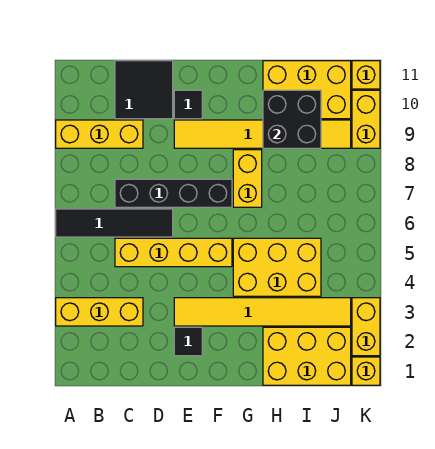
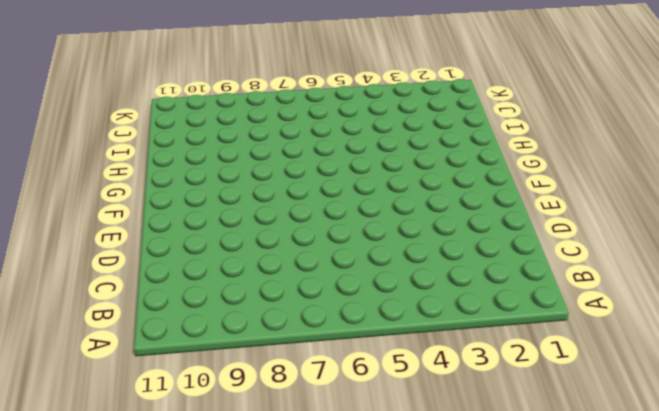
none -> yellow brick A3:C3 level 1
none -> black tile A6:D6 level 1
none -> yellow brick A9:C9 level 1

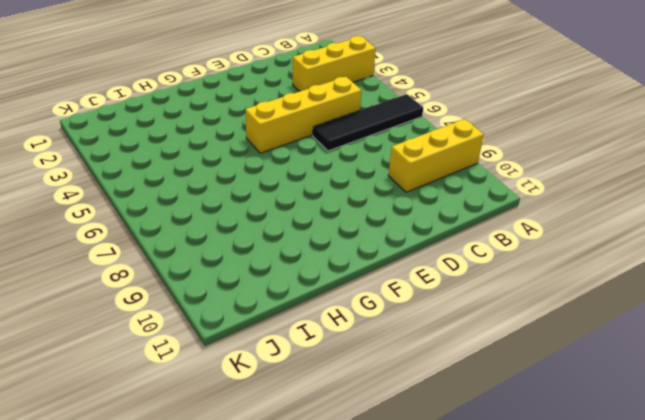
none -> black brick C7:F7 level 1
none -> black tile C10:D11 level 1
none -> black tile E2 level 1

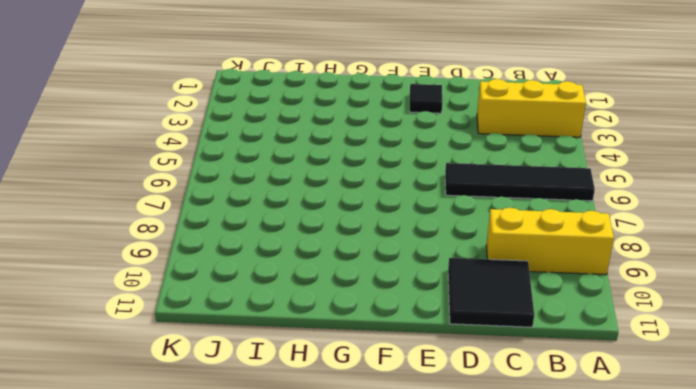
none -> yellow brick C5:F5 level 1
none -> black brick C7:F7 level 1
none -> yellow tile E3:J3 level 1

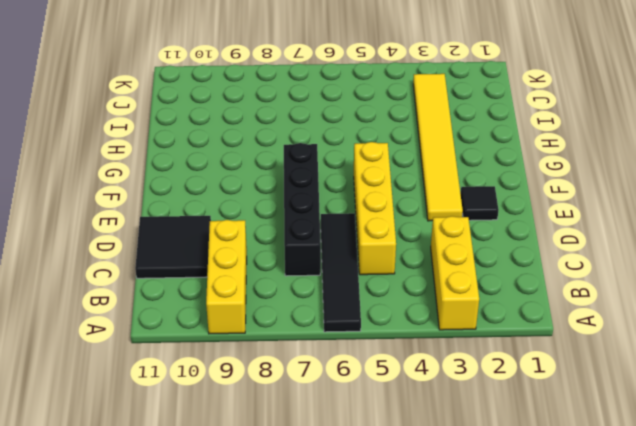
none -> yellow tile E9:J9 level 1
none -> black tile E10 level 1
none -> yellow brick G4:I5 level 1

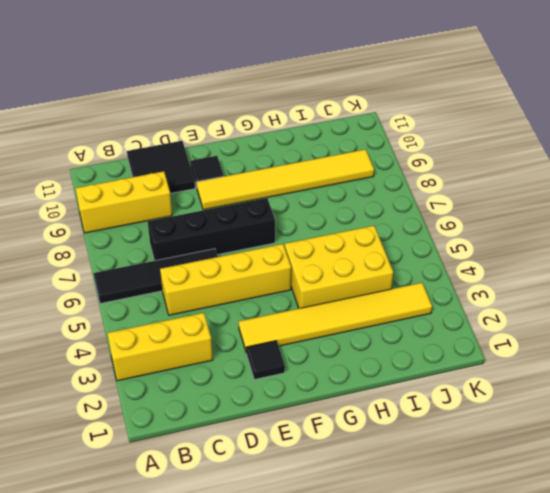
none -> yellow brick G7:G8 level 1
none -> yellow brick H1:J2 level 1
none -> yellow brick H10:J11 level 1

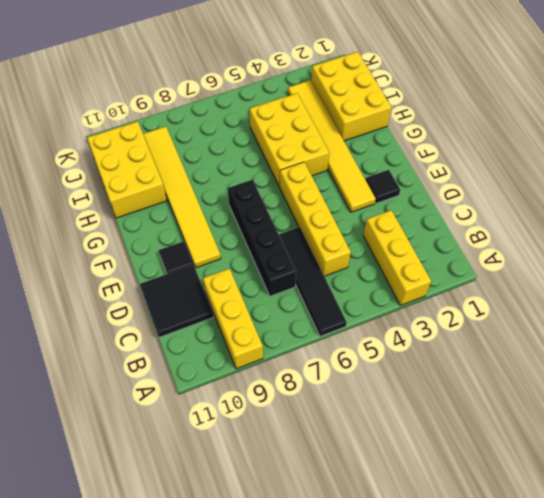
none -> yellow brick G7:G8 level 1
none -> yellow brick K1 level 1
none -> yellow brick K2:K3 level 1

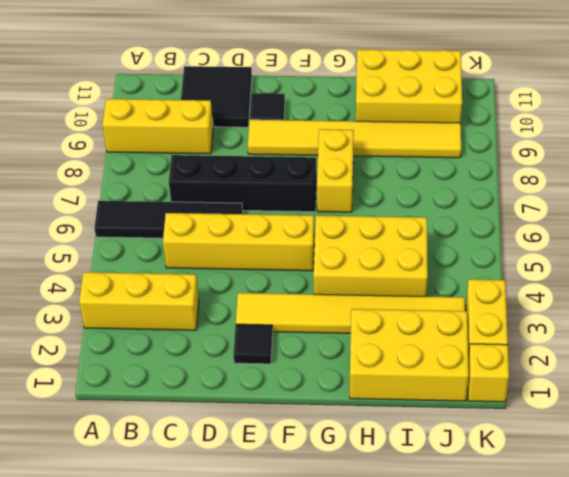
none -> yellow brick K9:K10 level 1
none -> yellow brick K11 level 1
none -> black brick H9:I10 level 2

